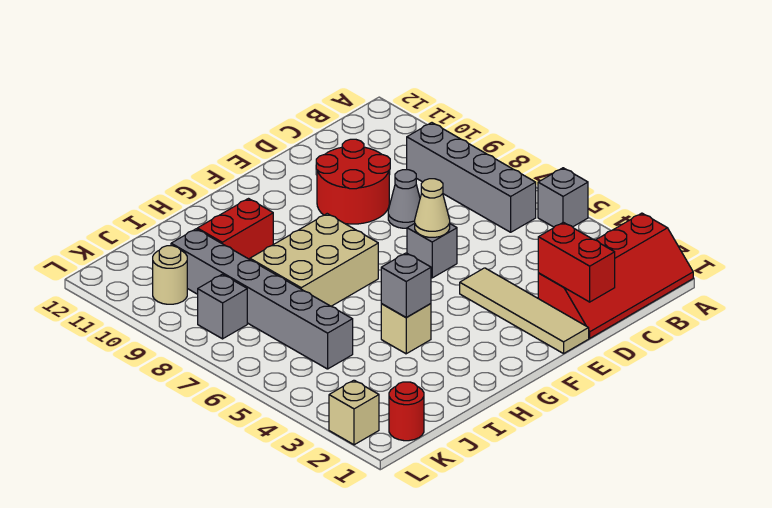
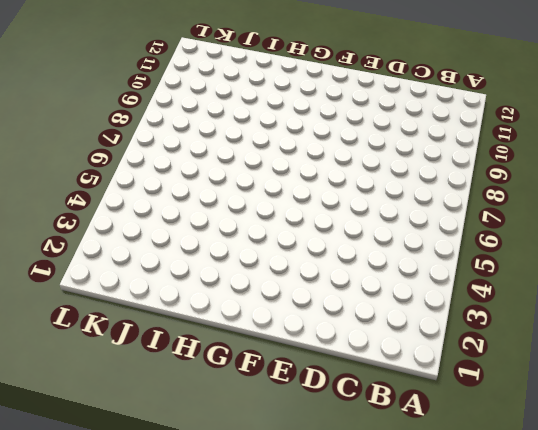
none -> red slope A1:D2 level 1 top 2
none -> grey brick A5 level 1
none -> grey brick B6:B9 level 1

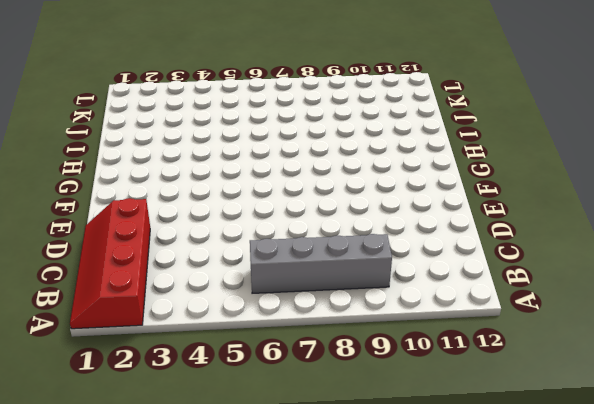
none -> grey brick A5 level 1
none -> grey cone D8 level 1
none -> red round brick D9:E10 level 1

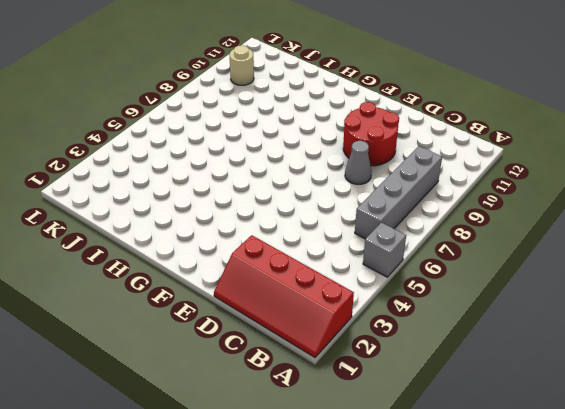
none -> tan tile E1:E4 level 1
none -> grey brick E6 level 1
none -> tan brick G7:I8 level 1

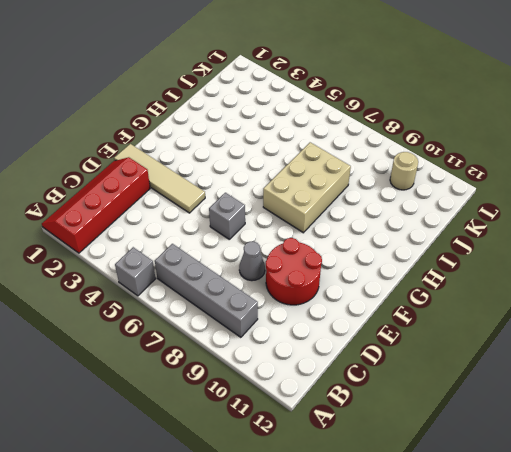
none -> tan brick H4 level 1
none -> red brick H10:I10 level 1
none -> grey brick J5:J10 level 1

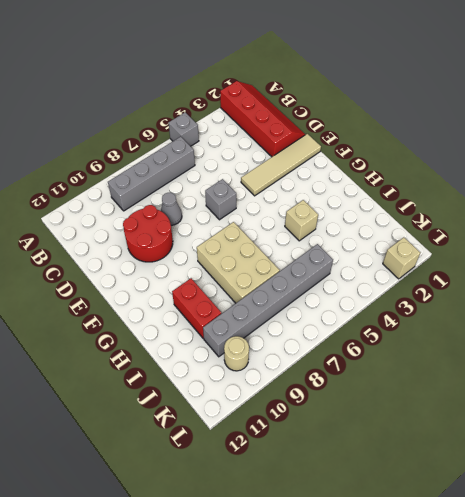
none -> red round brick K1 level 1
none -> grey brick K8 level 1
none -> red brick D1:D2 level 2

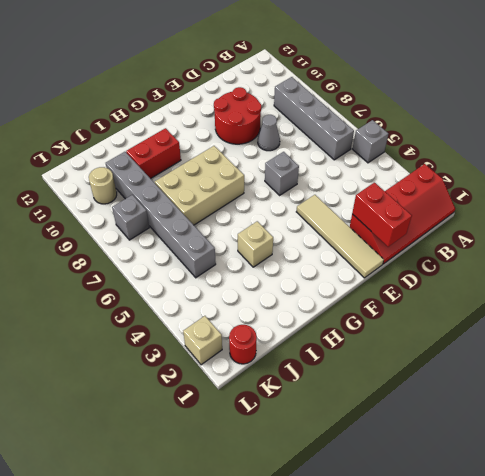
none -> tan cone E6 level 2
none -> grey brick H4 level 2

